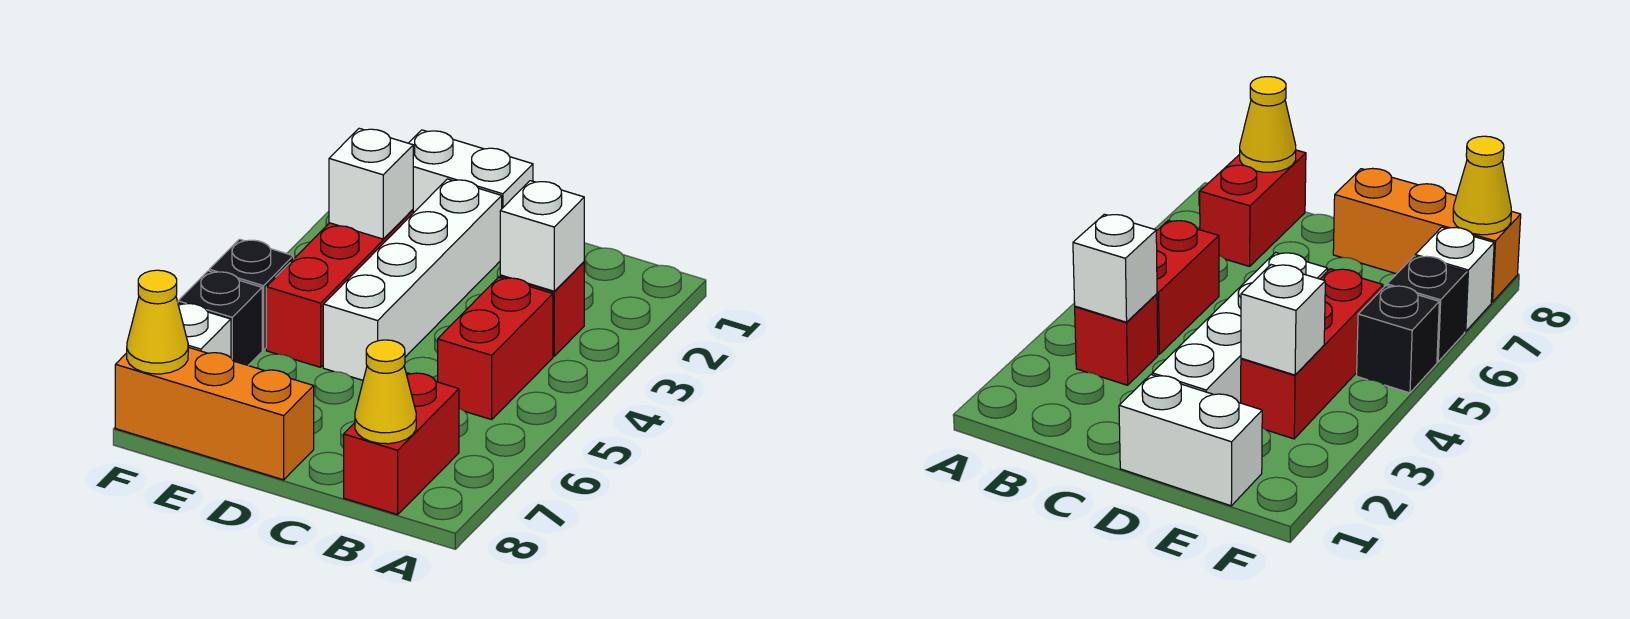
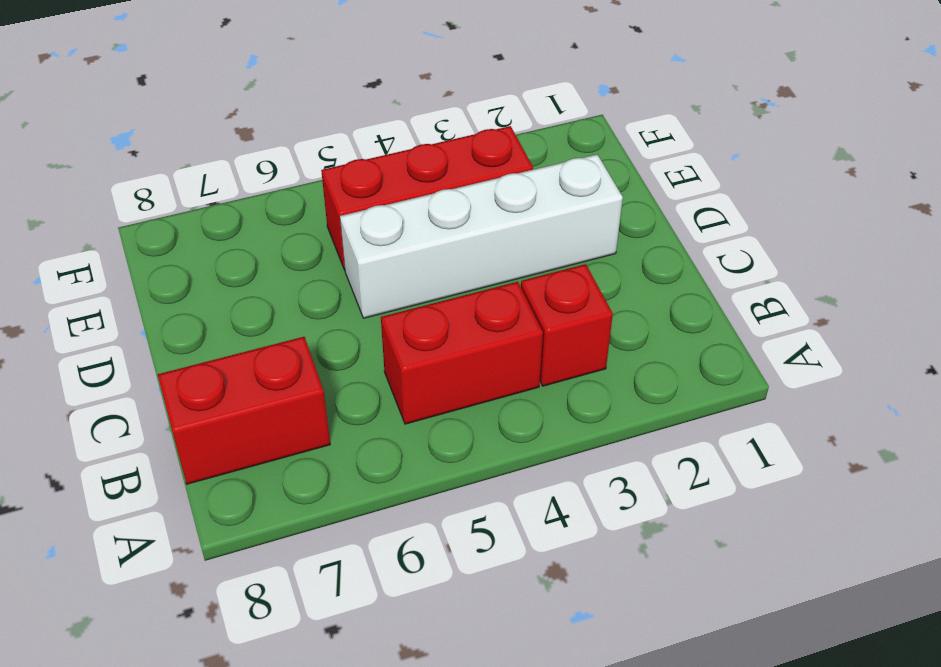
none -> white brick D1:E1 level 1
none -> orange brick D8:F8 level 1
none -> black brick F5 level 1

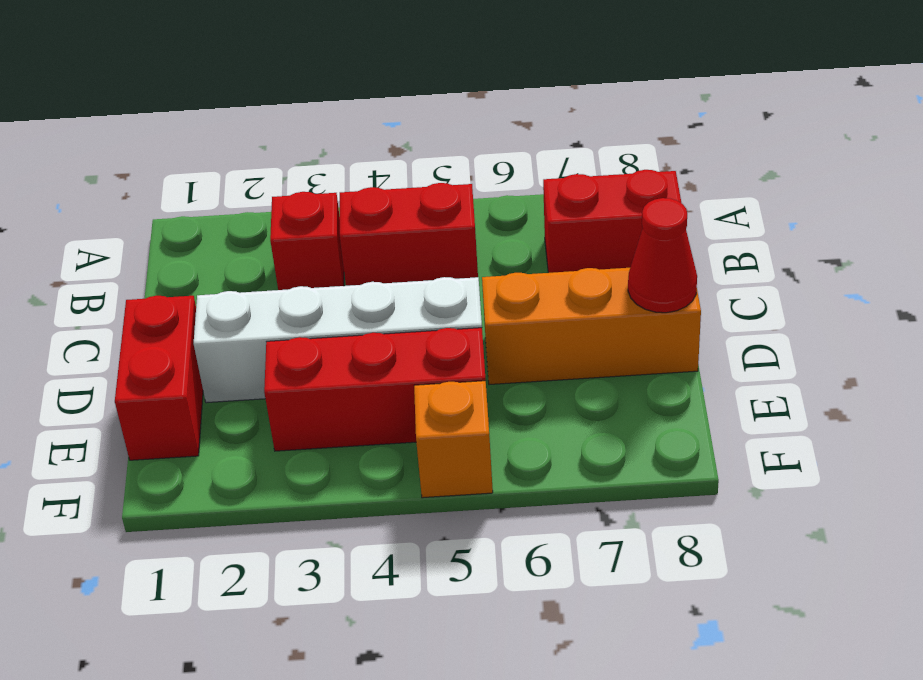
red brick D1:E1 level 1 -> white brick D1:E1 level 1
orange brick D6:D8 level 1 -> orange brick D8:F8 level 1
red cone D8 level 2 -> none
orange brick F5 level 1 -> black brick F5 level 1
none -> black brick F6 level 1
none -> white brick F7 level 1
none -> white brick B3 level 2

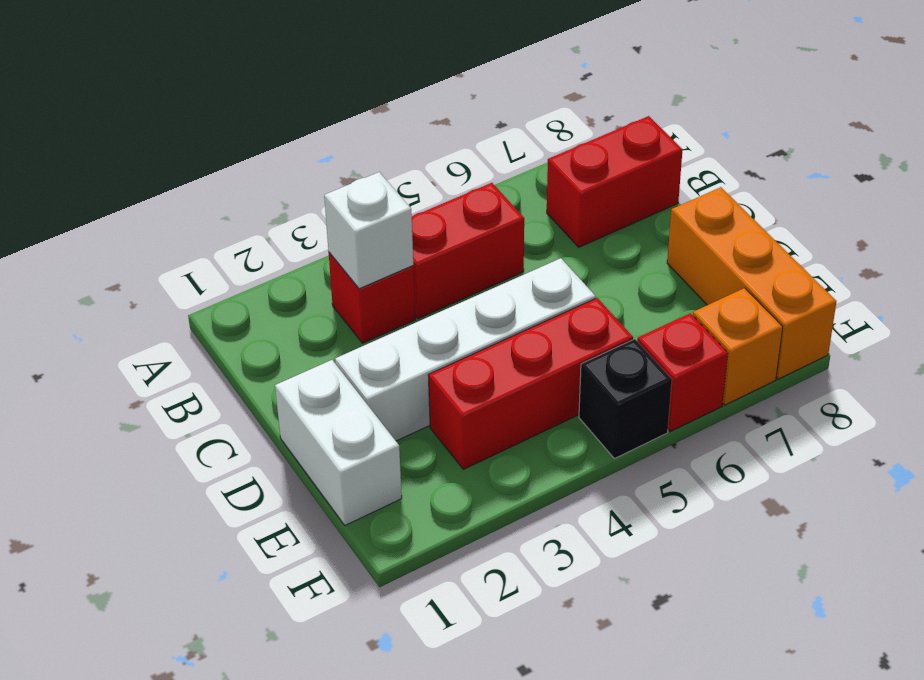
red brick F6 level 1 -> black brick F6 level 1
orange brick F7 level 1 -> white brick F7 level 1
none -> yellow cone B8 level 2
none -> white brick E3 level 2
none -> yellow cone F8 level 2

